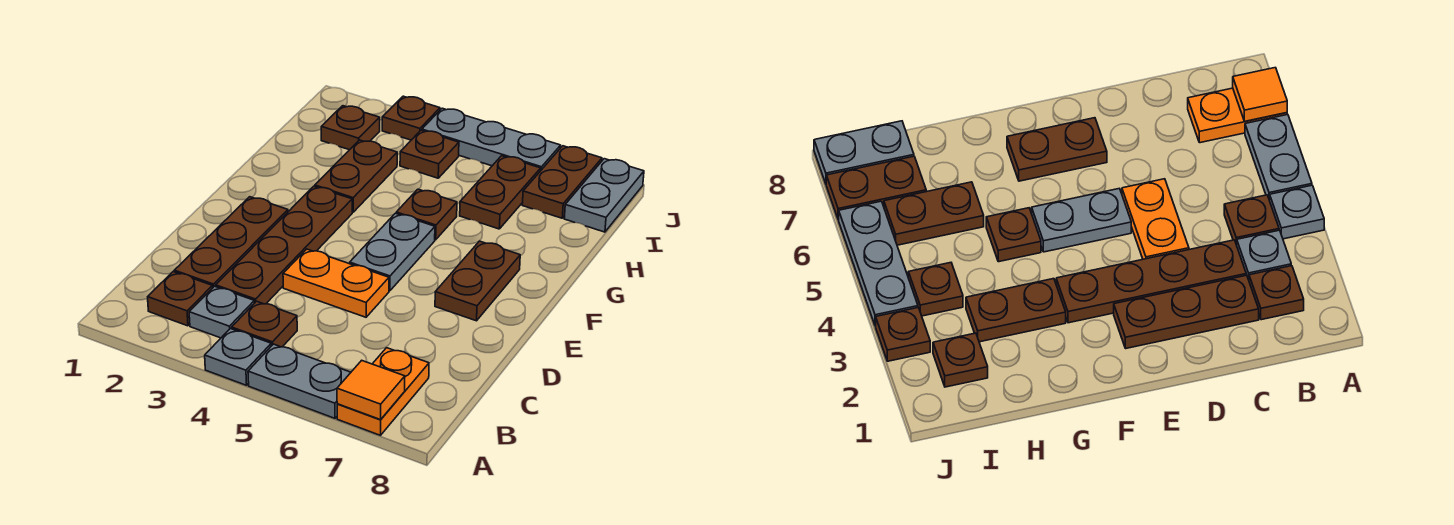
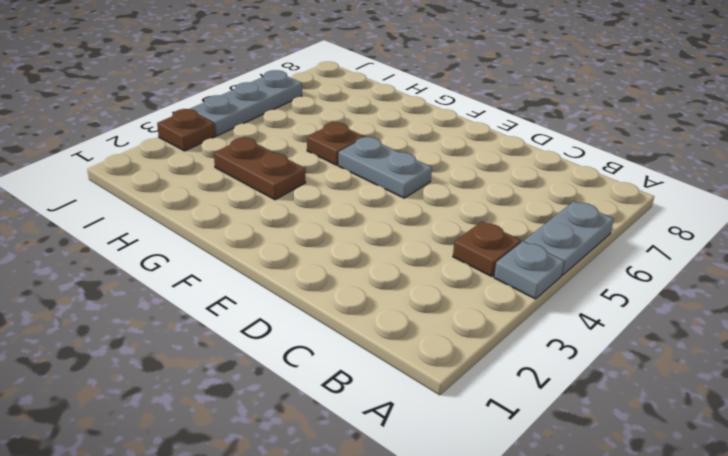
none -> orange plate A7:B7 level 1
none -> brown plate B2 level 1
none -> grey plate B3 level 1

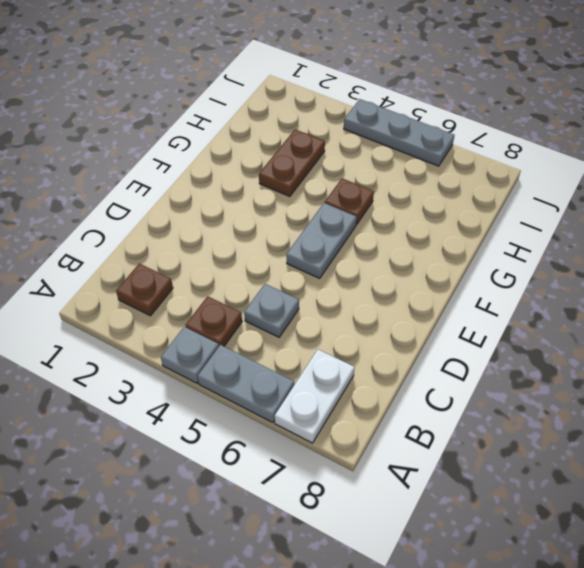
white plate A7:B7 level 1 -> orange plate A7:B7 level 1
grey plate C5 level 1 -> grey plate B3 level 1
none -> brown plate C2:E2 level 1
none -> brown plate C3:F3 level 1
none -> orange plate D4:D5 level 1

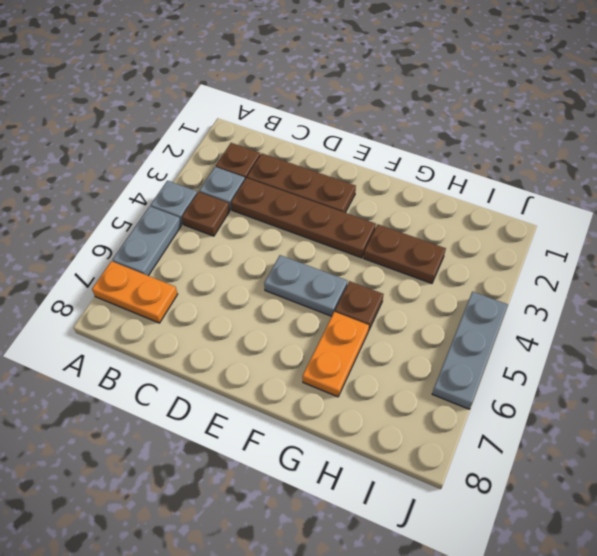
orange plate G6:G7 level 1 -> orange plate D4:D5 level 1
none -> brown plate E7:F7 level 1
none -> brown plate H6:I6 level 1
none -> brown plate I2 level 1

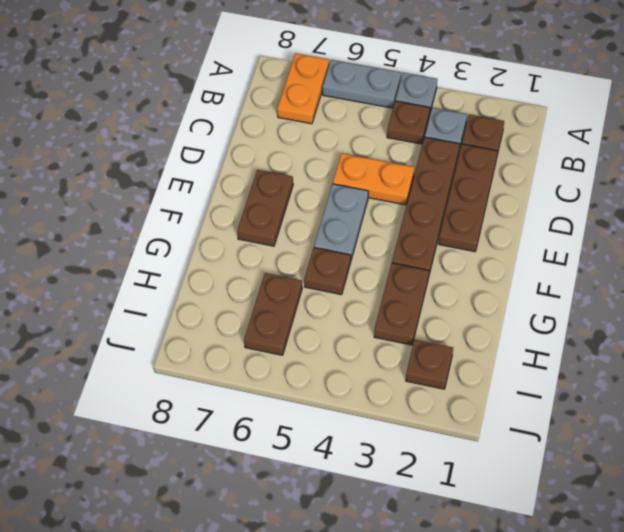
none -> brown plate I4 level 1
none -> brown plate I7:J7 level 1
none -> grey plate I8:J8 level 1

